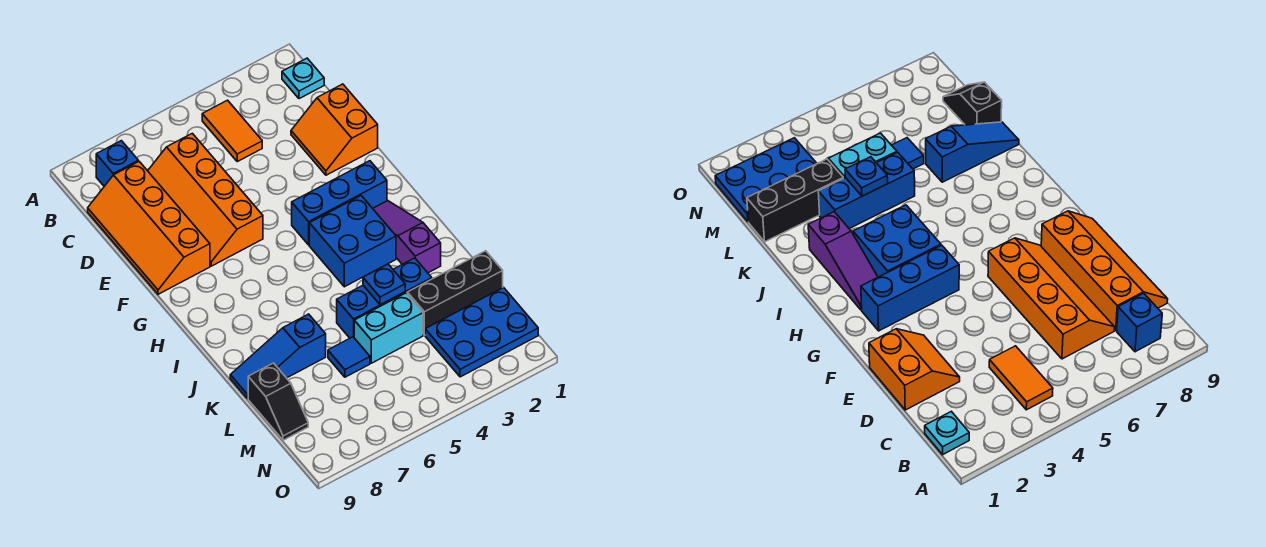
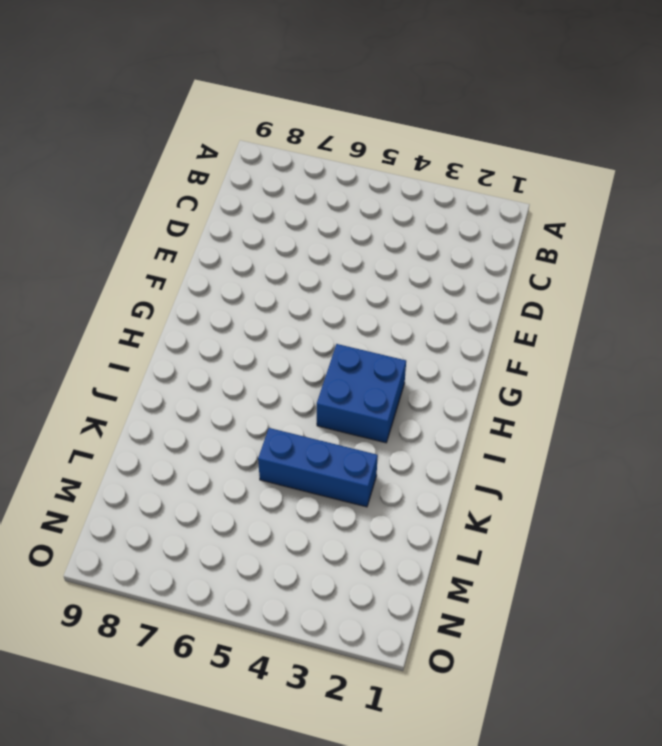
none -> cyan plate B1 level 1
none -> orange tile B4:C4 level 1
none -> blue brick B8 level 1

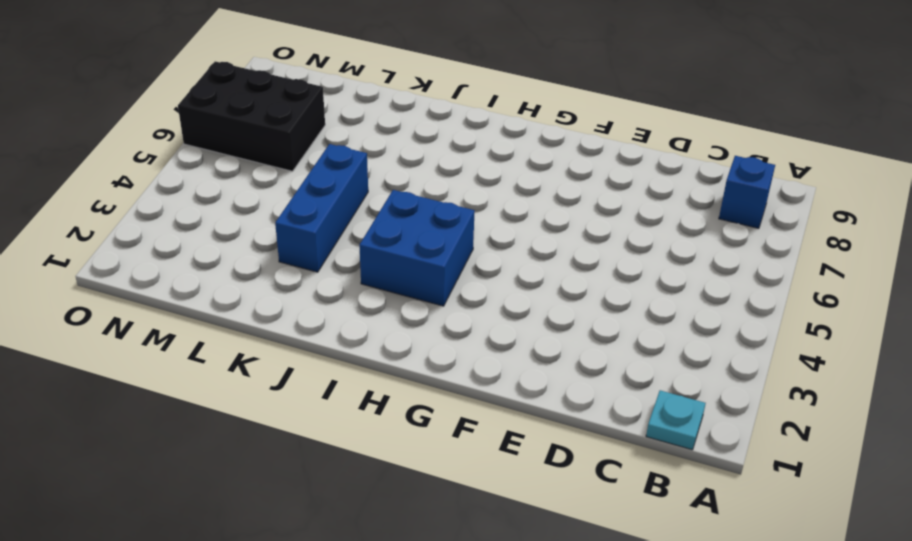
black brick M6:O7 level 1 -> none
none -> orange tile B4:C4 level 1
none -> orange slope C6:F7 level 1 top 6
none -> orange slope C8:F9 level 1 top 8

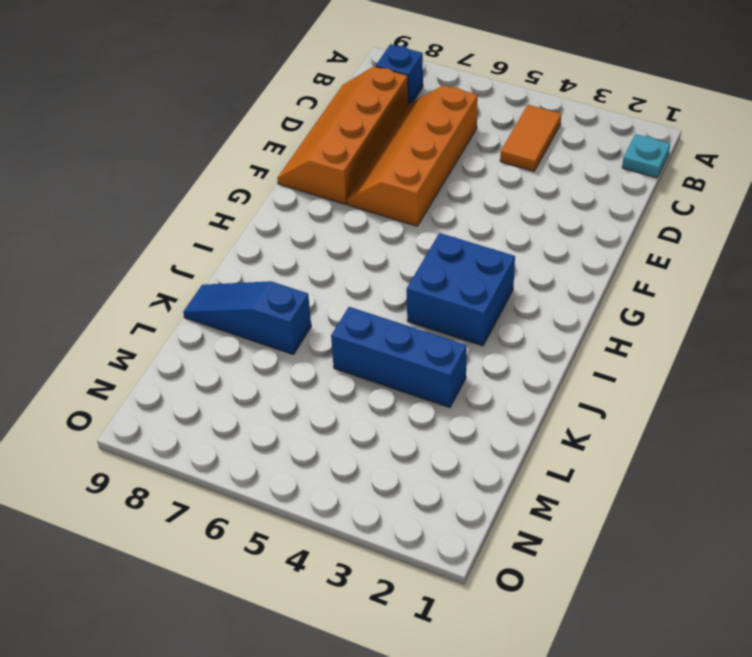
none -> orange slope D1:E2 level 1 top 1
none -> blue brick G2:G4 level 1
none -> purple slope H2:J2 level 1 top J

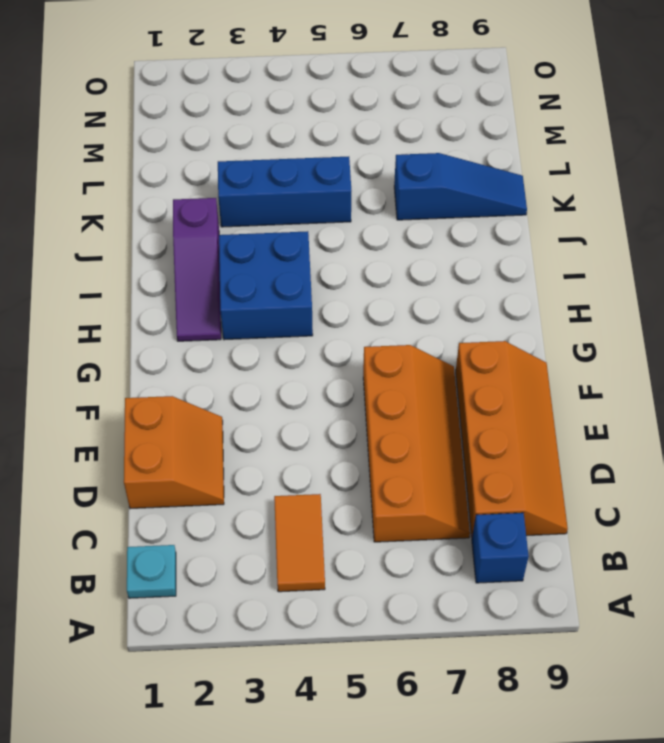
none -> blue brick G2:G4 level 1
none -> black brick L1:L3 level 1
none -> cyan brick L4:L5 level 1

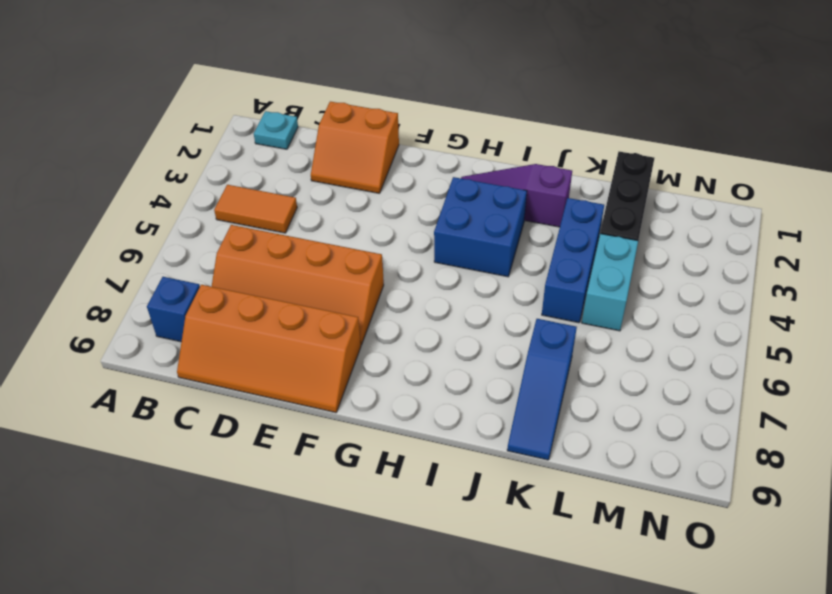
none -> blue brick G2:G4 level 1
none -> blue tile L6 level 1
none -> black slope L9:M9 level 1 top L

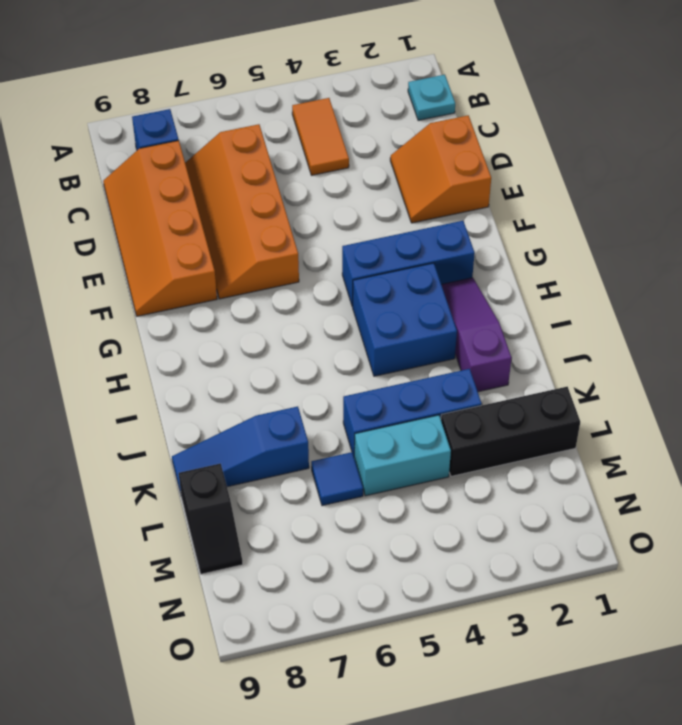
none -> blue plate M1:N3 level 1
none -> blue plate K4 level 2

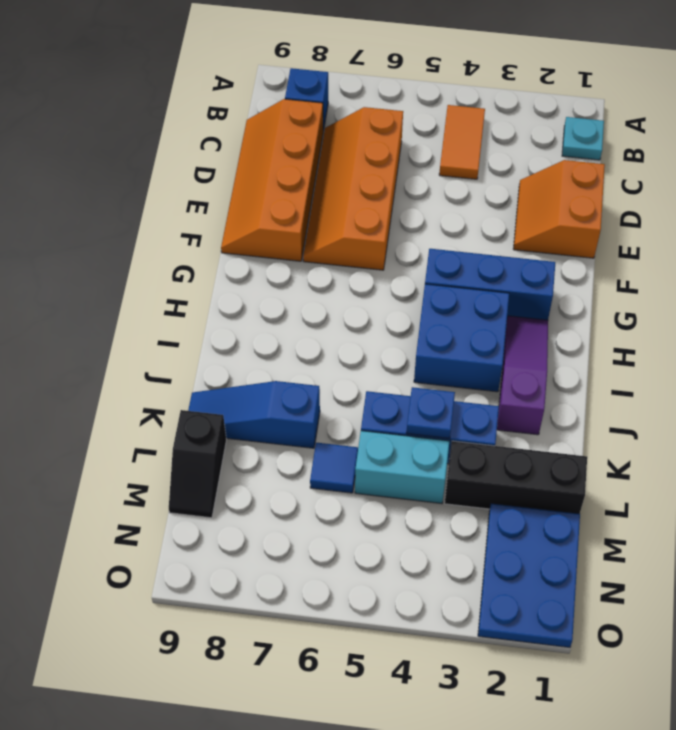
blue plate M1:O2 level 1 -> blue plate M1:N3 level 1

